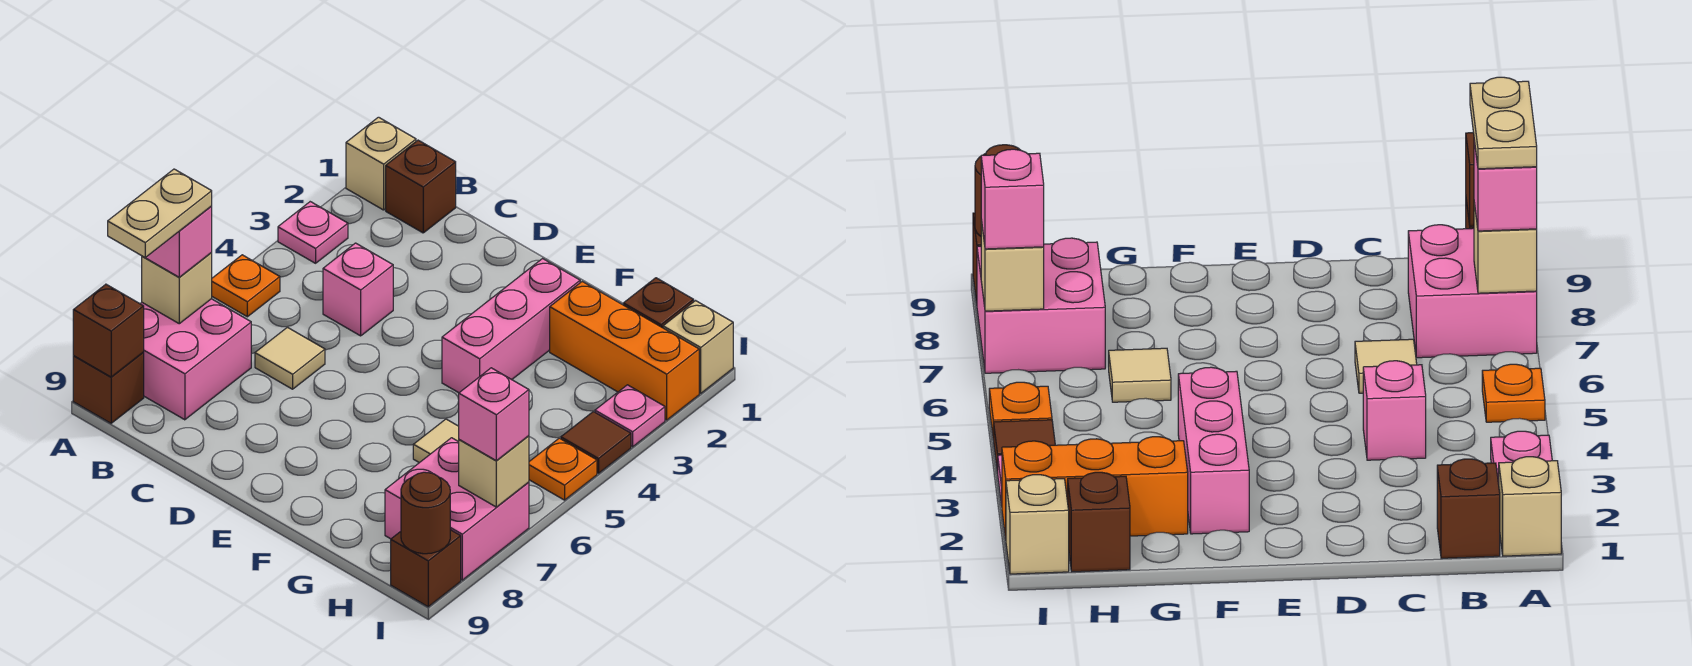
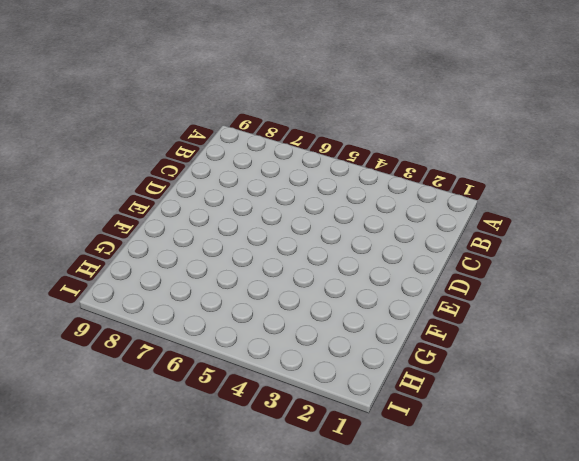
none -> tan brick A1 level 1
none -> pink plate A3 level 1
none -> orange plate A5 level 1

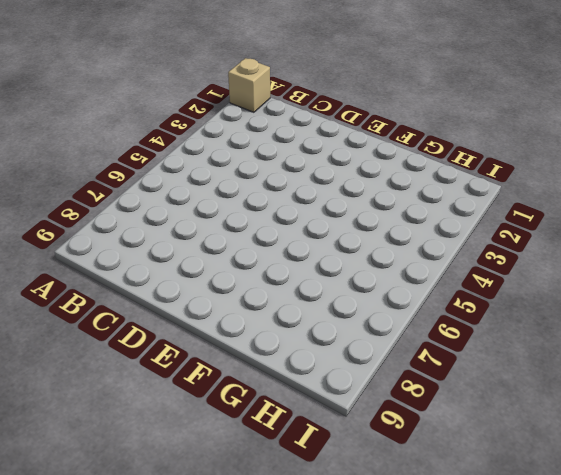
none -> pink plate A3 level 1
none -> orange plate A5 level 1
none -> pink brick A7:B8 level 1

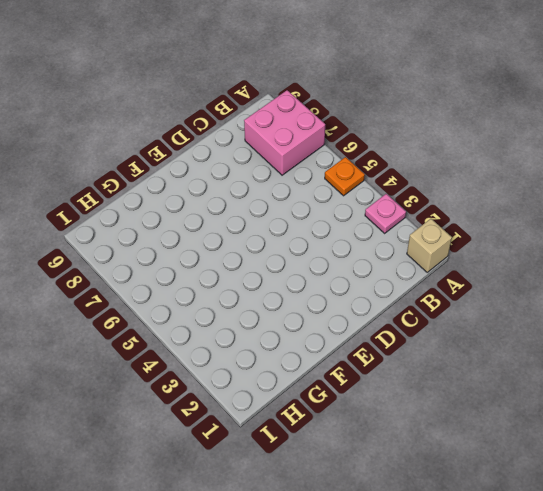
none -> brown brick A9 level 1
none -> brown brick B1 level 1
none -> pink brick C4 level 1

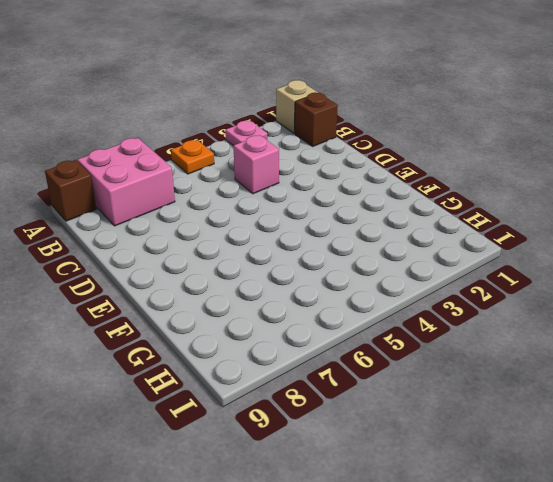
none -> tan tile C6 level 1
none -> pink brick F2:F4 level 1
none -> orange brick G2:I2 level 1

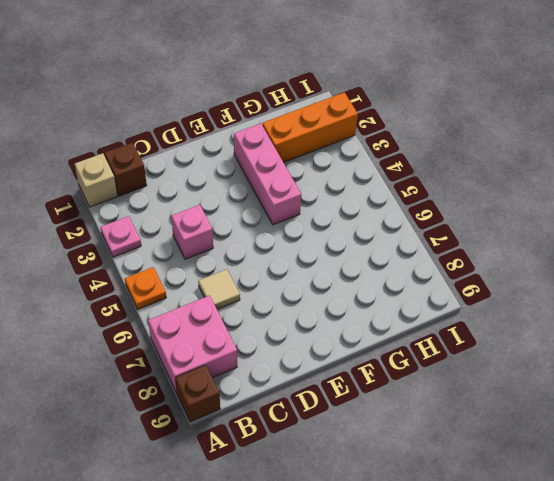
none -> tan tile G6 level 1
none -> brown brick H1 level 1
none -> pink brick H7:I8 level 1

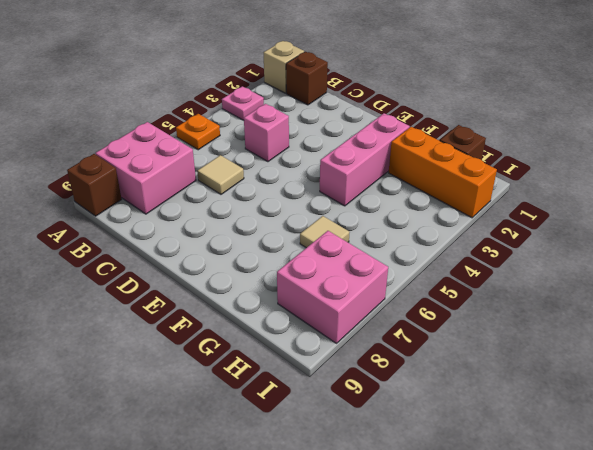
none -> tan brick I1 level 1
none -> pink plate I3 level 1
none -> brown tile I4 level 1

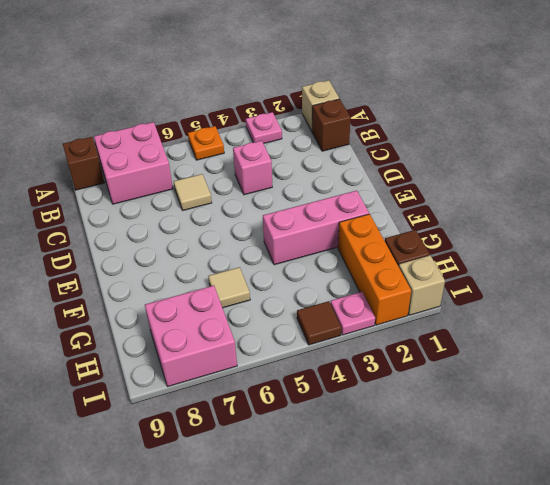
none -> orange plate I5 level 1
none -> brown brick I9 level 1
none -> tan brick A7 level 2

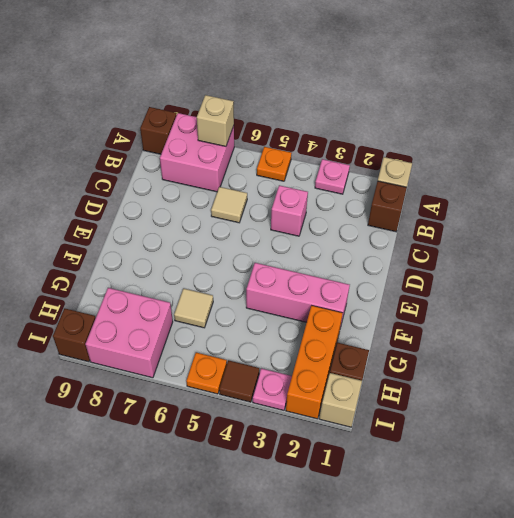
none -> brown brick A9 level 2
none -> tan brick I7 level 2
none -> brown round brick I9 level 2

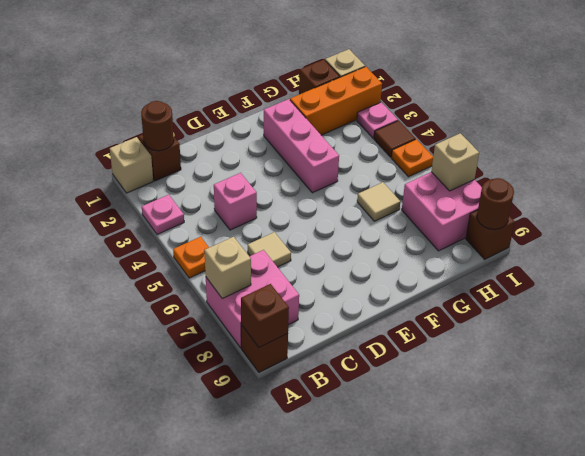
brown round brick B1 level 2 -> none
none -> pink brick A7 level 3
none -> pink brick I7 level 3
none -> tan plate A7:A8 level 4

